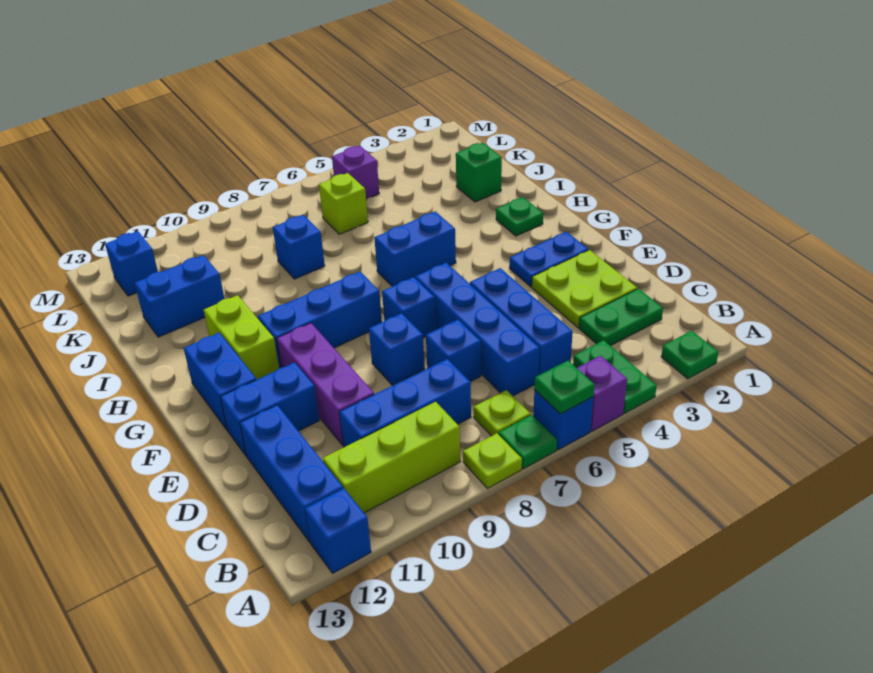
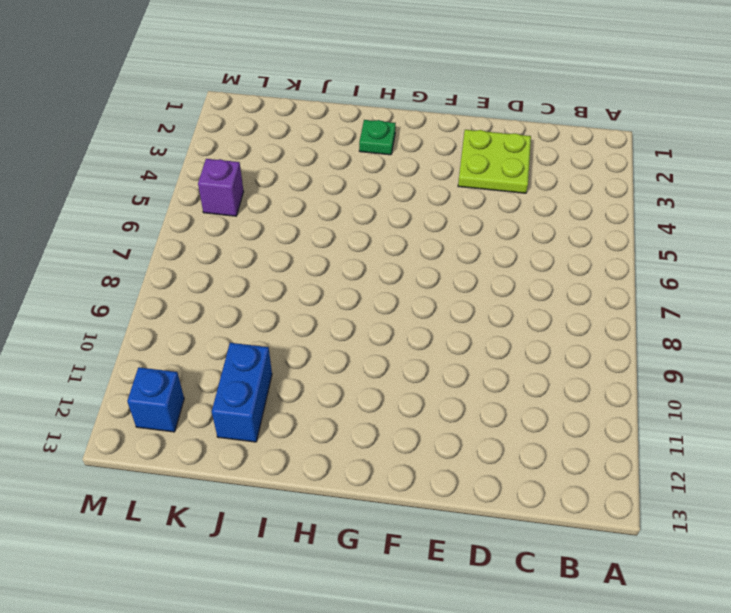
none -> green plate A2 level 1
none -> green plate A4:B4 level 1
none -> purple brick A5 level 1
none -> blue brick A6 level 1

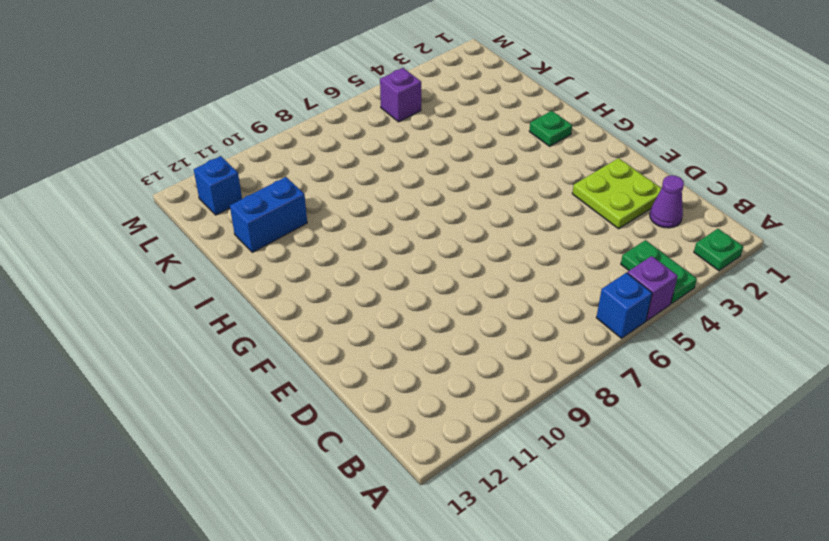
purple cone C2 level 1 -> green plate C2:C3 level 1
none -> green plate A7 level 1
none -> lime plate A8 level 1
none -> blue brick A12 level 1
none -> lime plate B7 level 1

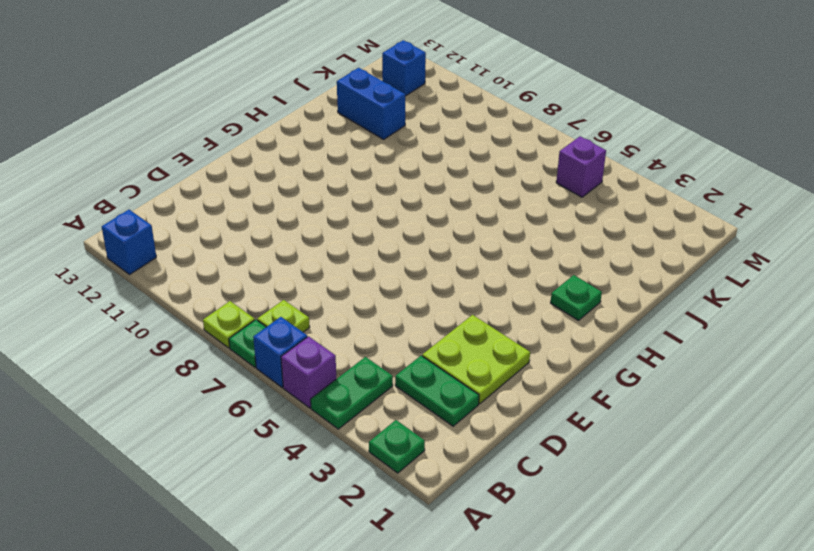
none -> lime brick B9:B11 level 1
none -> blue brick B12:D12 level 1
none -> blue brick C5:E5 level 1
none -> blue brick C6:F6 level 1

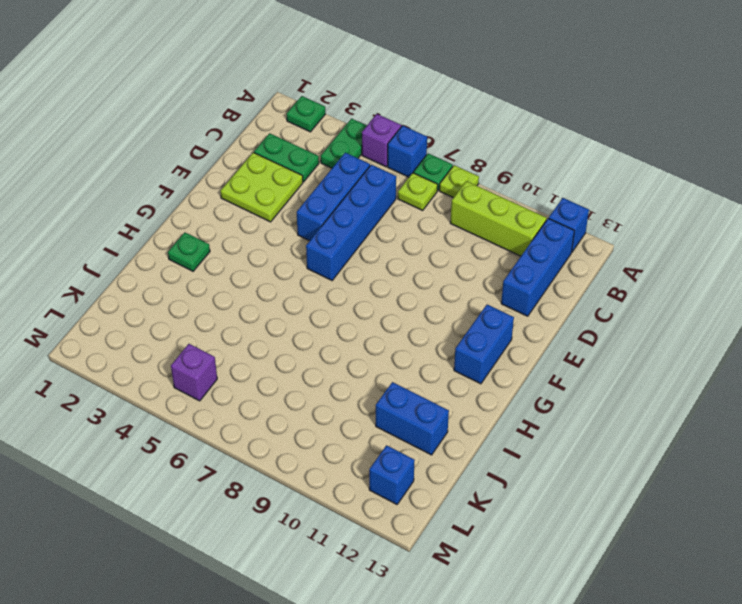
none -> blue brick C8:C10 level 1
none -> blue brick D7 level 1
none -> purple brick D10:F10 level 1
none -> blue brick E8 level 1

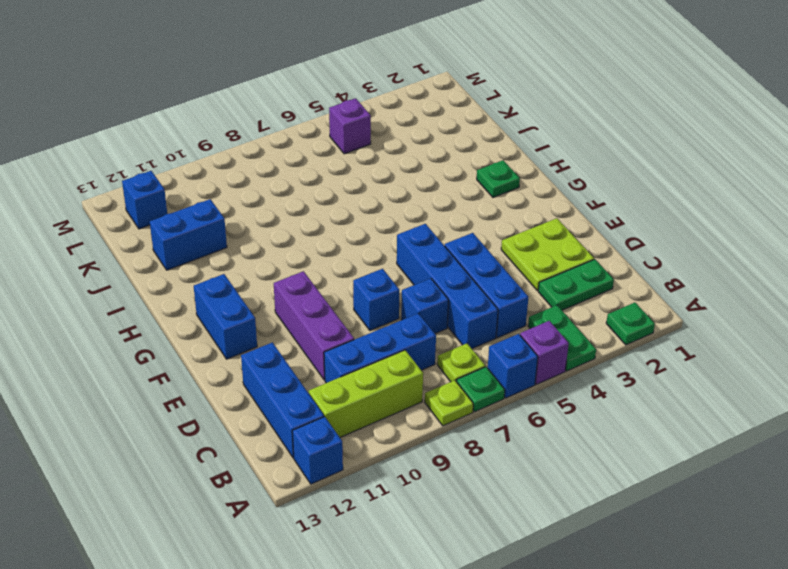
none -> blue brick E11:E12 level 1
none -> blue plate F2:F3 level 1
none -> blue brick F7 level 1
none -> blue brick G8:G10 level 1

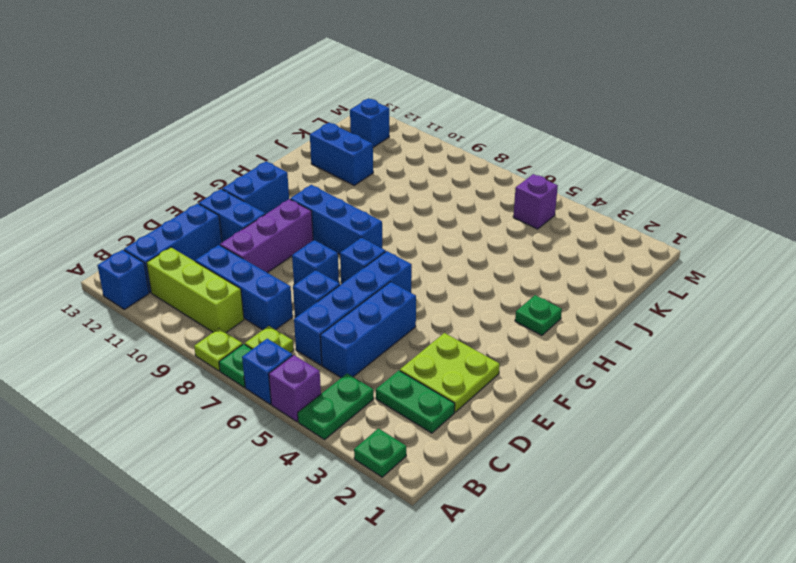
none -> blue plate F2:F3 level 1
none -> lime brick G11:H11 level 1
none -> blue brick H5:H6 level 1
none -> green brick J2 level 1

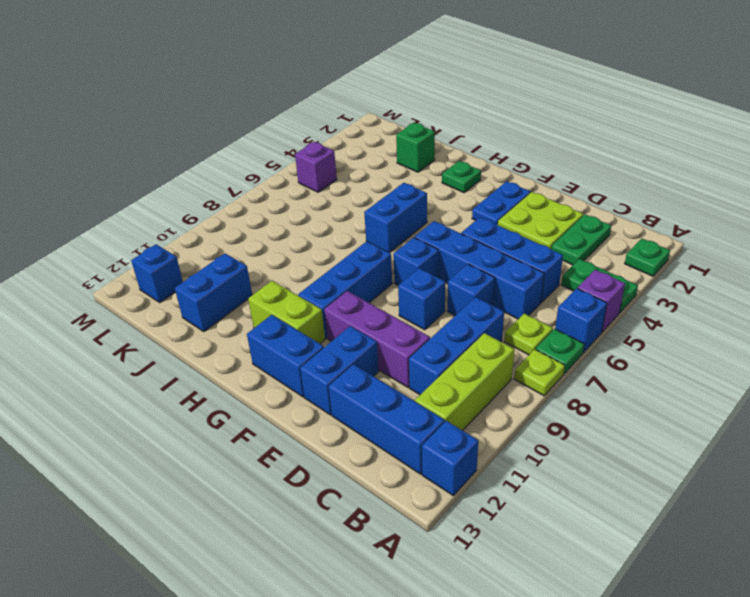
none -> blue brick J8 level 1
none -> lime brick K6 level 1
none -> green plate A6 level 2

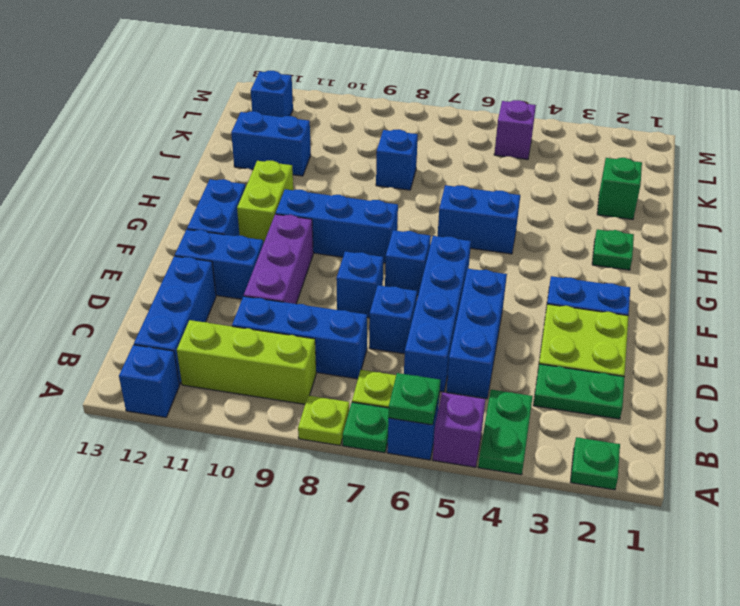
none -> lime brick K6 level 1

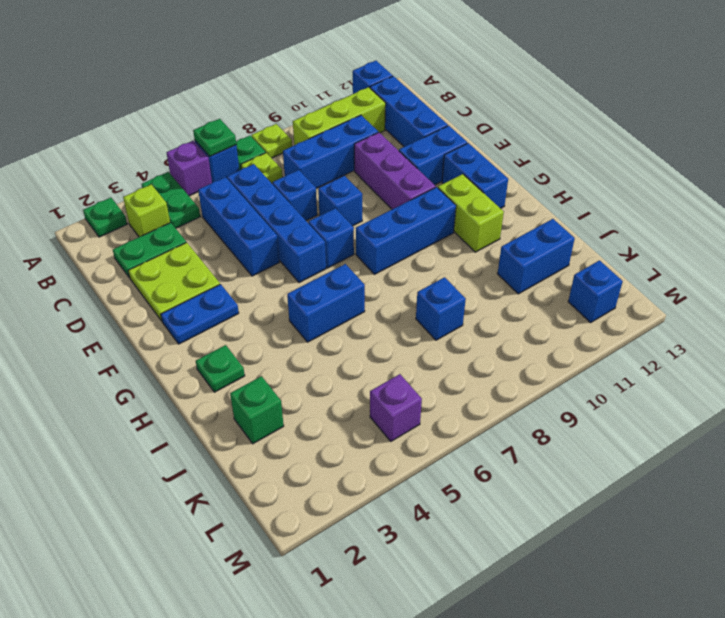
lime brick B3 level 1 -> lime brick K6 level 1

